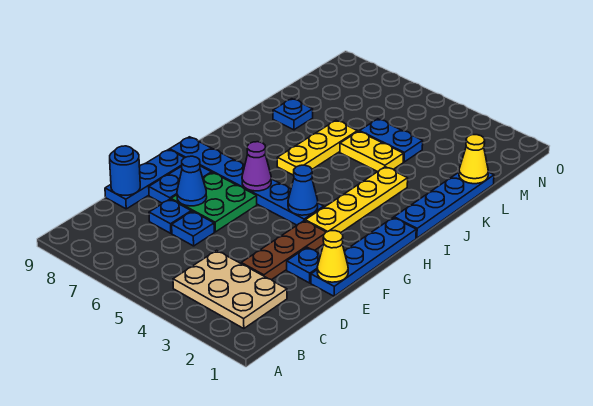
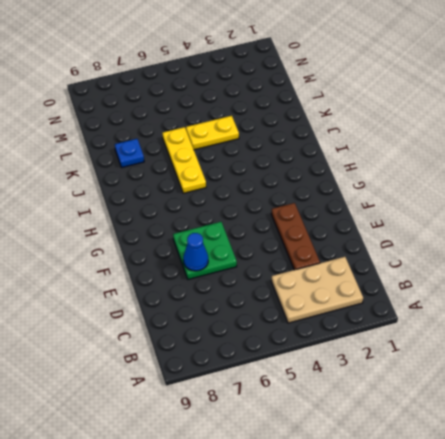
none -> blue plate D6 level 1
none -> blue plate D7 level 1
none -> blue plate D9:F9 level 1

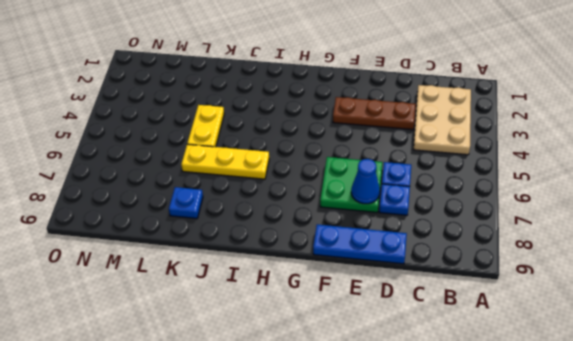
none -> blue plate E1:H1 level 1
none -> blue plate E2 level 1
none -> blue plate E8:F8 level 1

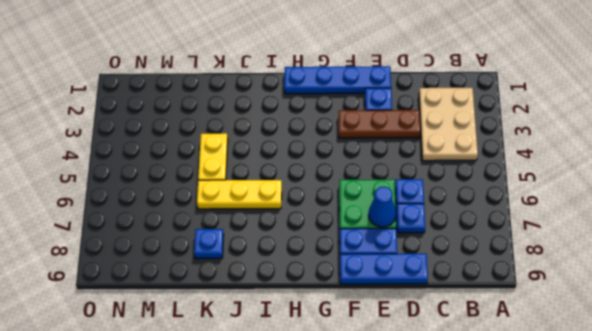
none -> yellow plate G3:J3 level 1
none -> blue plate G4:G9 level 1
none -> blue plate I1:L1 level 1

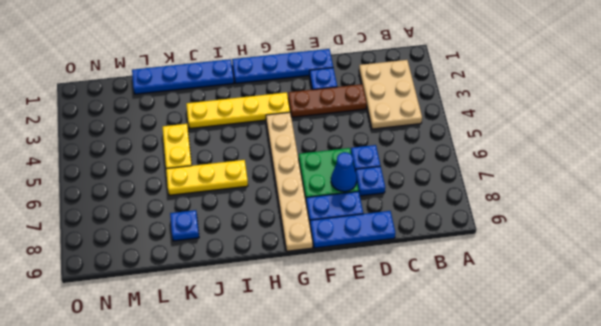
tan plate G4:G9 level 1 -> blue plate G4:G9 level 1
none -> blue plate L4:L5 level 1
none -> blue round brick D9 level 2
none -> yellow cone E1 level 2

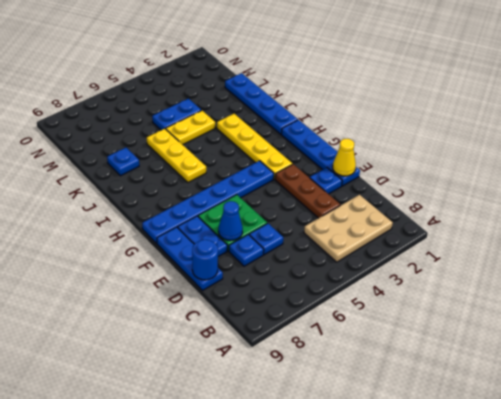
none -> blue cone G4 level 2
none -> purple cone G6 level 2
none -> yellow cone L1 level 2

